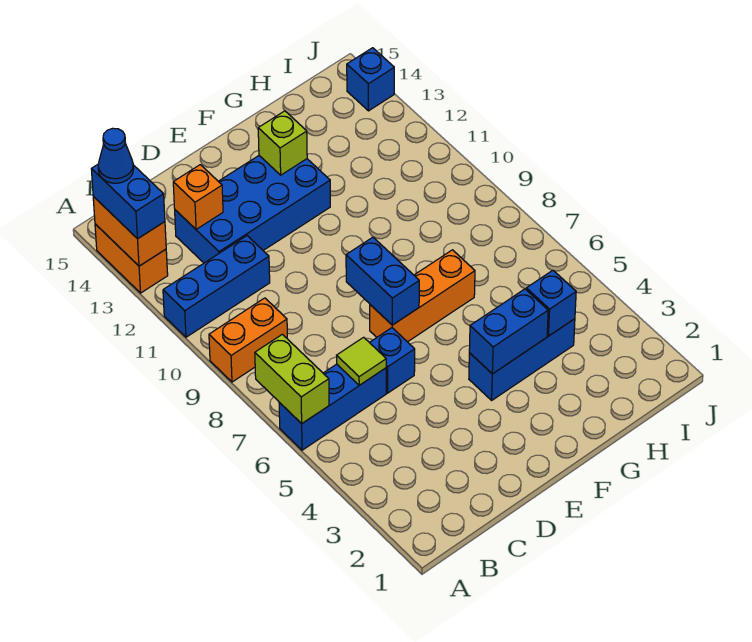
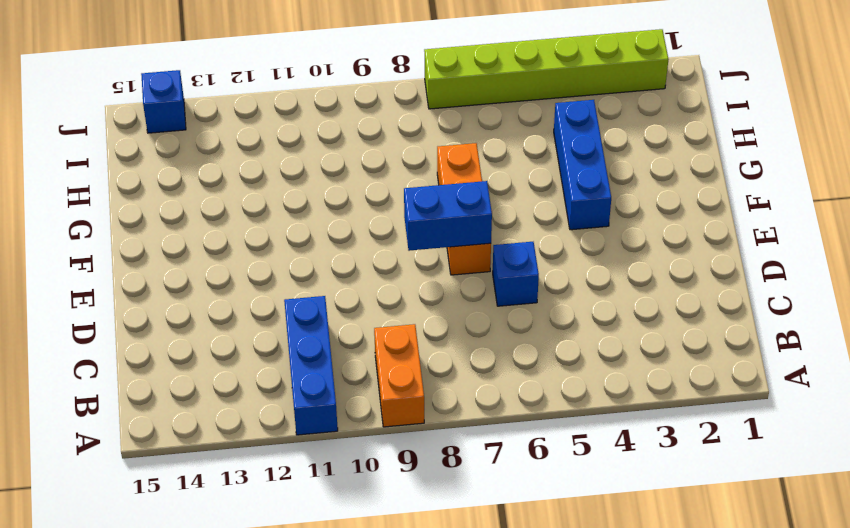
lime brick J2:J7 level 1 -> none
none -> blue brick A6:C6 level 1
none -> orange brick A13:A14 level 1
none -> blue brick C12:F13 level 1

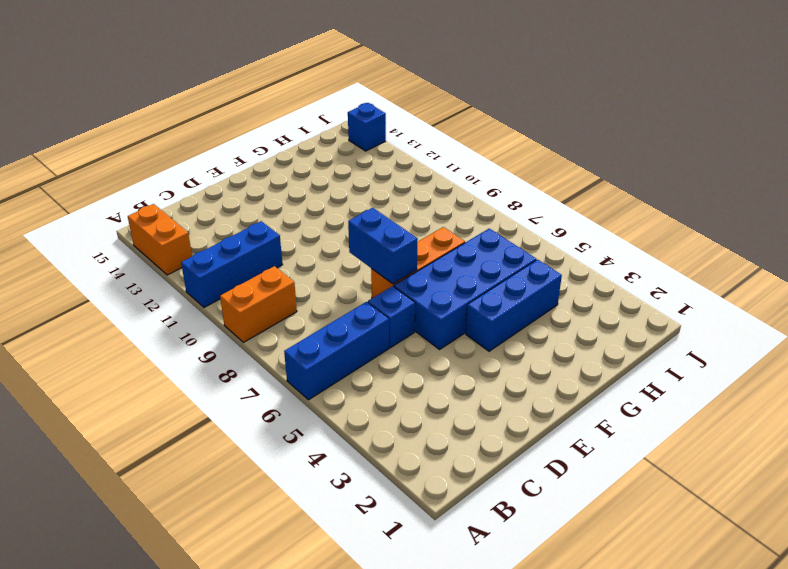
blue brick E5:H6 level 1 -> blue brick C12:F13 level 1
none -> lime brick A6:A7 level 2
none -> orange brick A13:A14 level 2
none -> lime tile C6 level 2

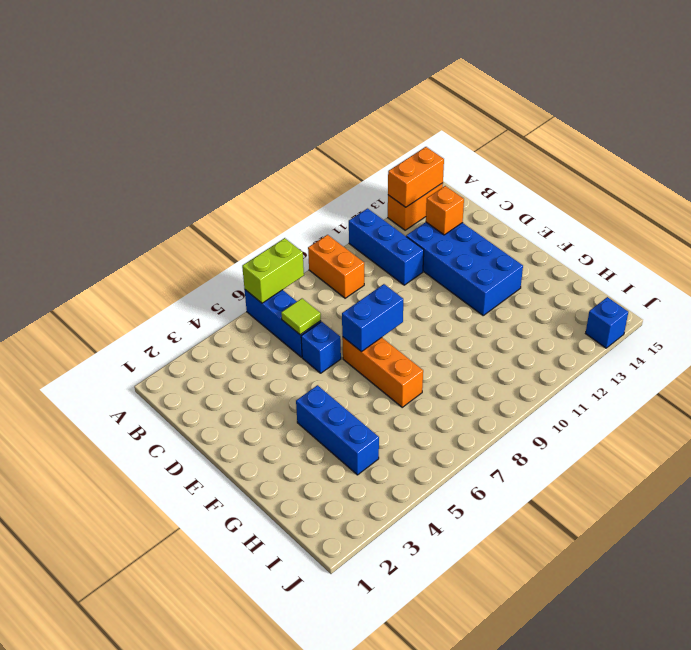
none -> blue brick F4:G4 level 2
none -> lime brick F13 level 2
none -> blue brick H4 level 2

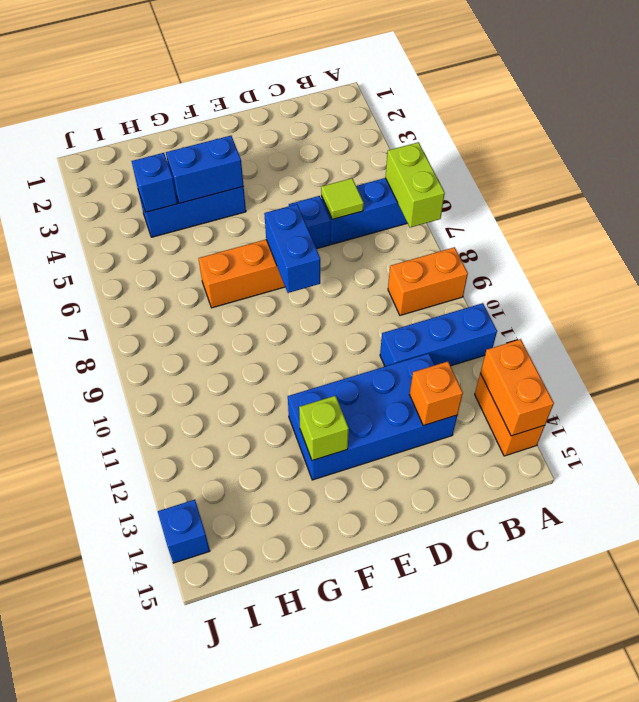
none -> blue brick A13:A14 level 3
none -> blue cone A14 level 4

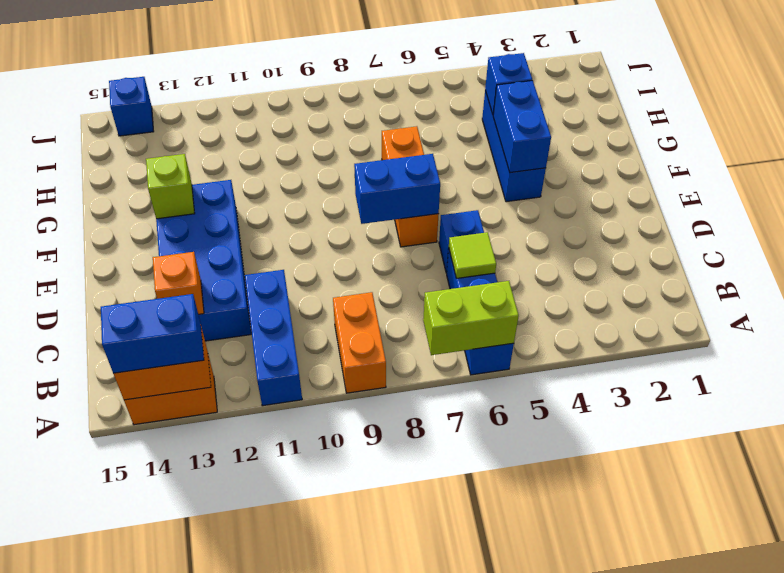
none -> blue cone A14 level 4

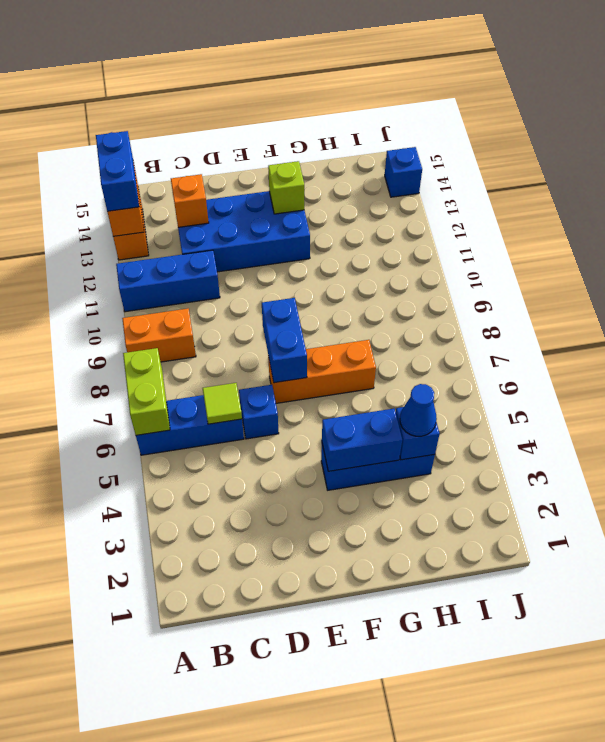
blue cone H4 level 3 -> blue cone A14 level 4

